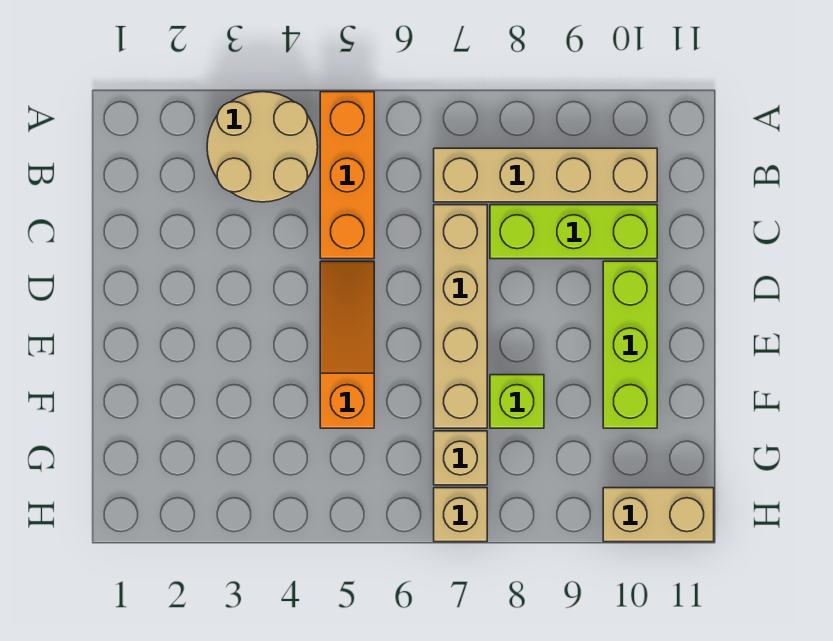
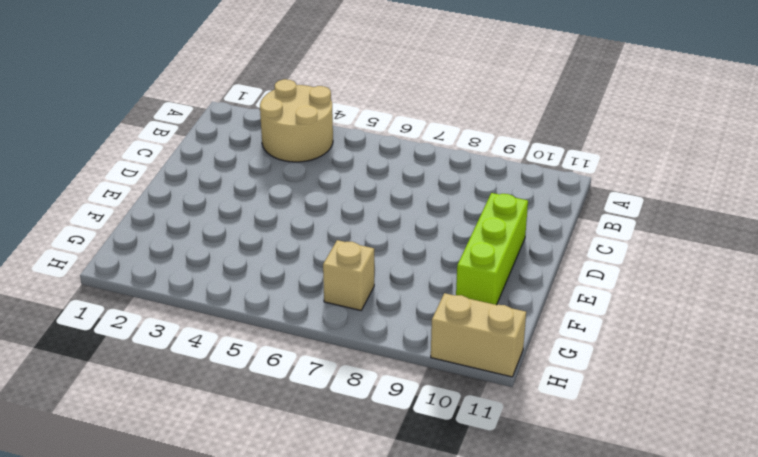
none -> orange brick A5:C5 level 1
none -> tan brick B7:B10 level 1

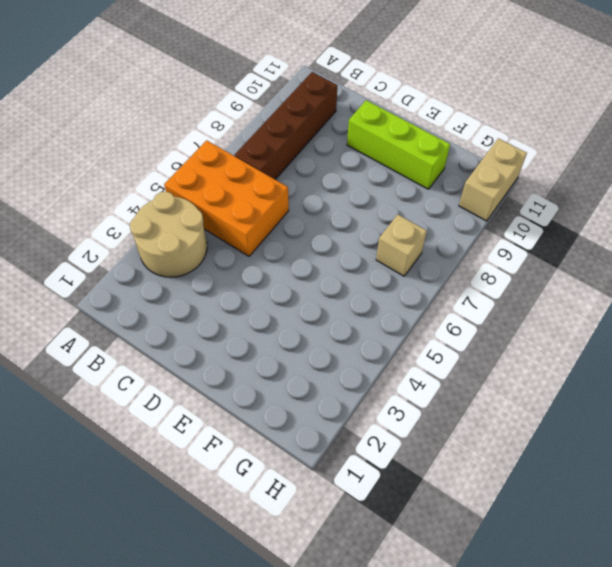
orange brick A5:C6 level 1 -> orange brick A5:C5 level 1
brown brick B7:B10 level 1 -> tan brick B7:B10 level 1
none -> tan brick C7:F7 level 1
none -> lime brick C8:C10 level 1

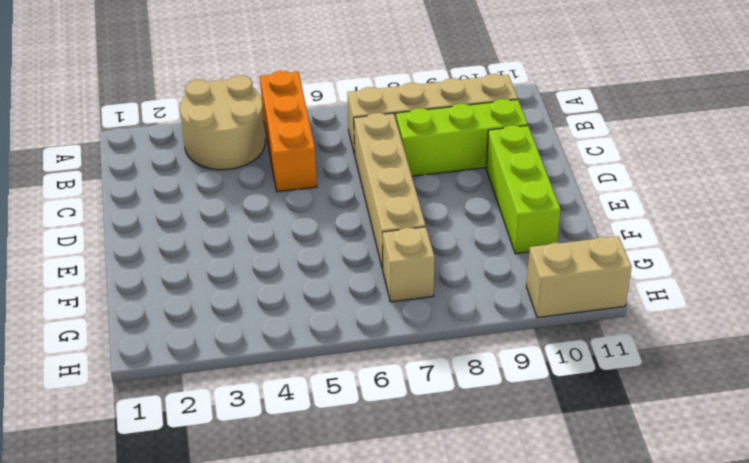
none -> orange slope D5:F5 level 1 top F
none -> lime brick F8 level 1

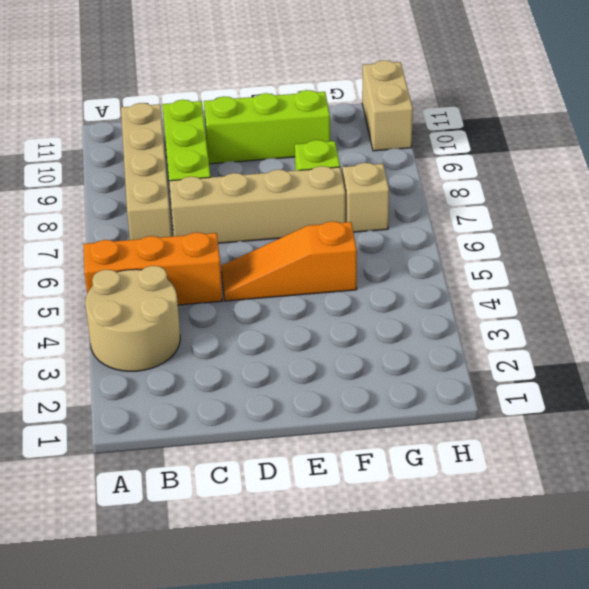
none -> tan brick H7 level 1

